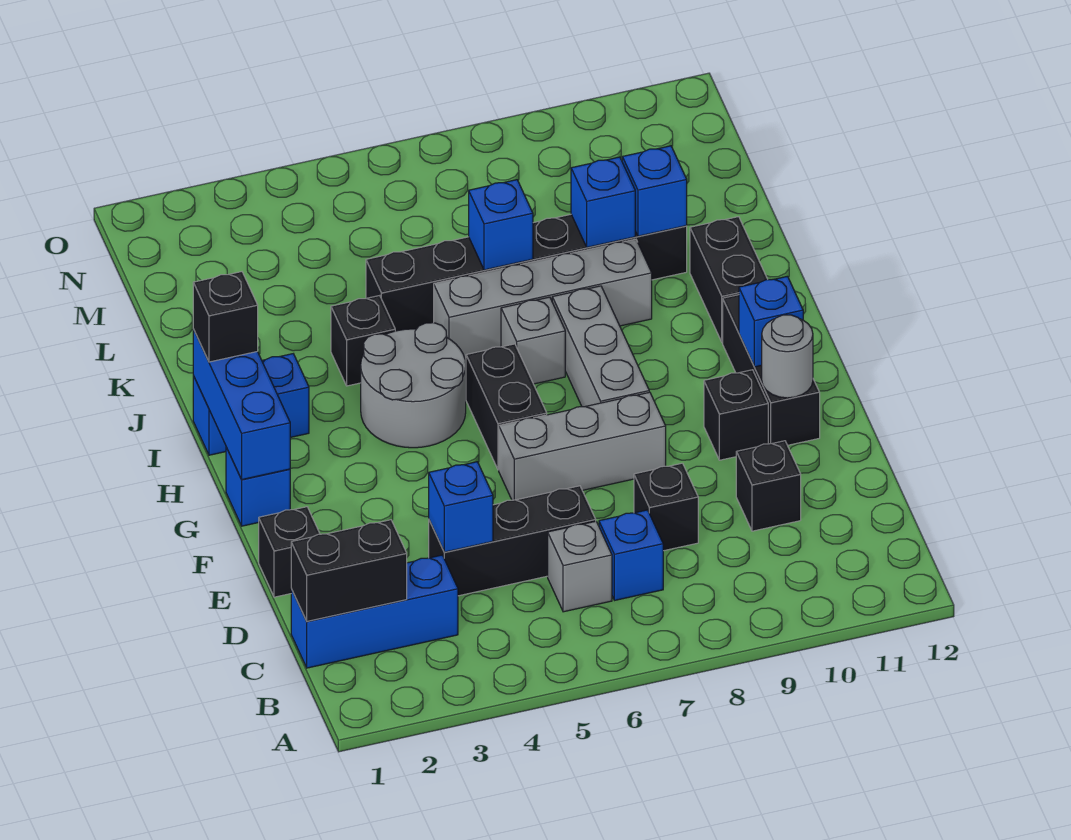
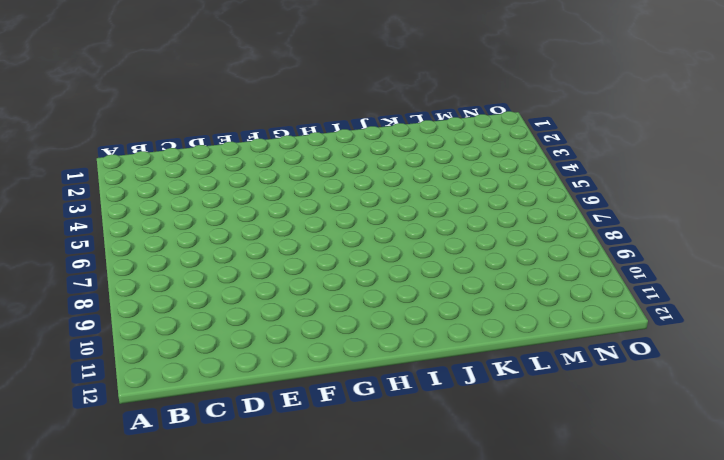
none -> blue brick C1:C3 level 1
none -> grey brick C6 level 1
none -> blue brick C7 level 1

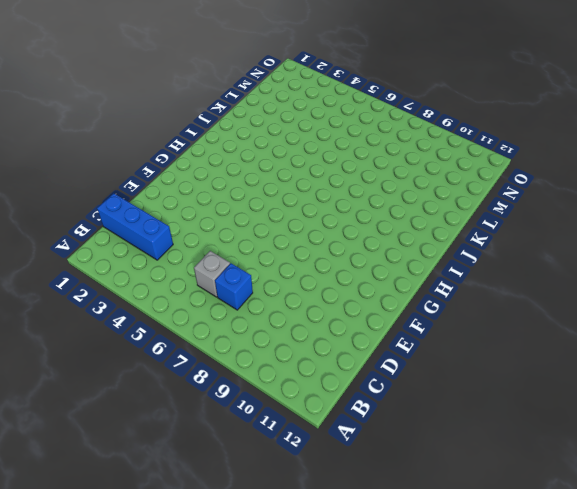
none -> black brick D4:D6 level 1
none -> black brick D8 level 1
none -> black brick D10 level 1

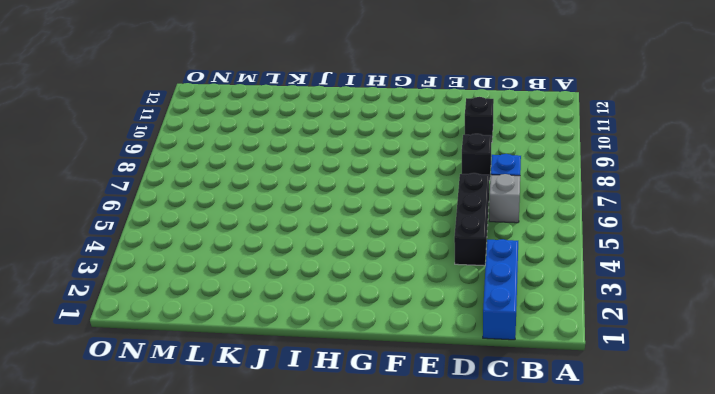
none -> black brick E1 level 1
none -> grey brick F6:F8 level 1
none -> black brick F10 level 1

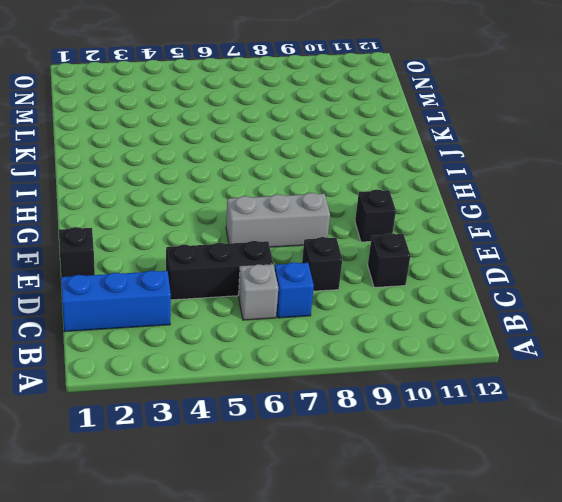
none -> black brick F11:H11 level 1
none -> blue brick G1 level 1
none -> black brick G6:H6 level 1

